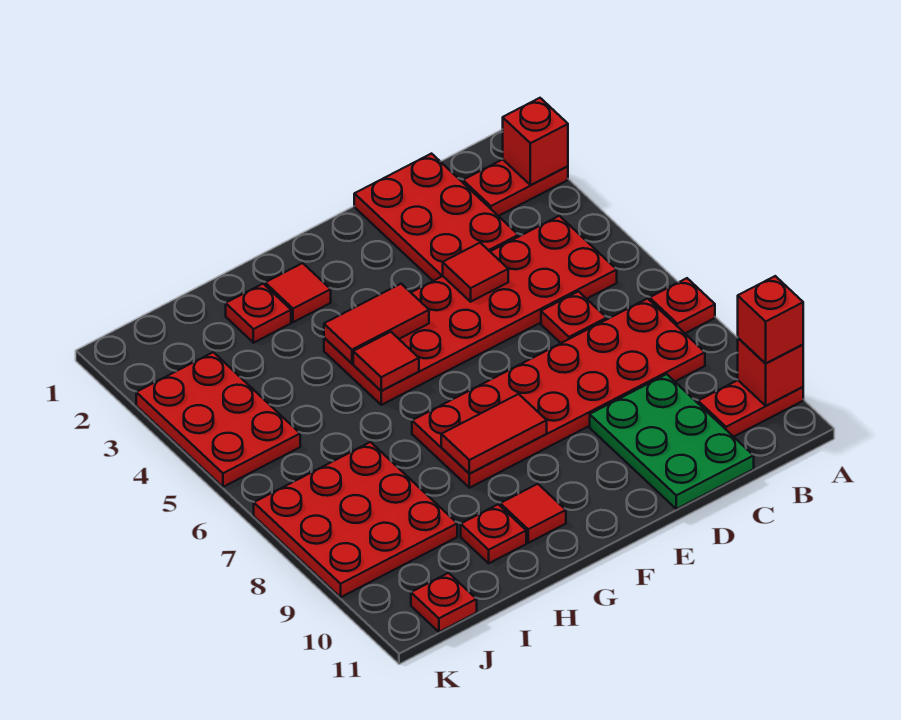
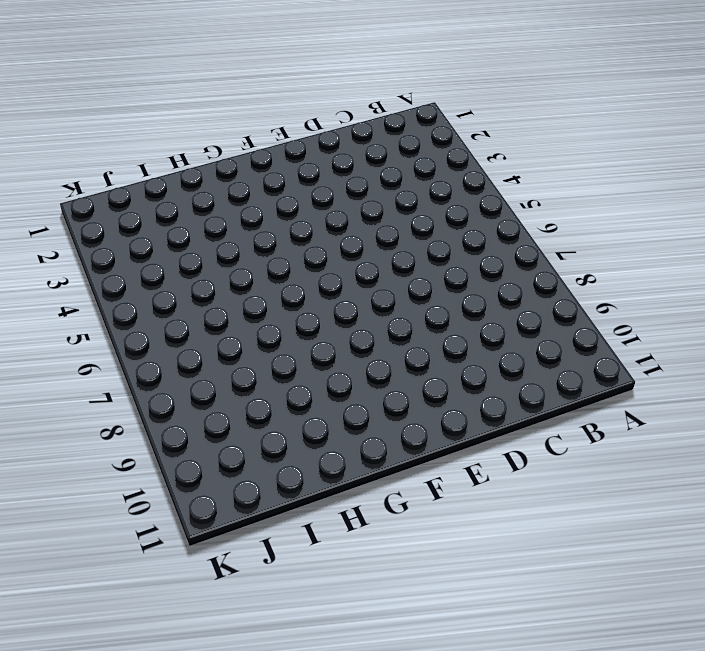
none -> red plate A2:B2 level 1
none -> red plate A7 level 1
none -> red plate A10:B10 level 1

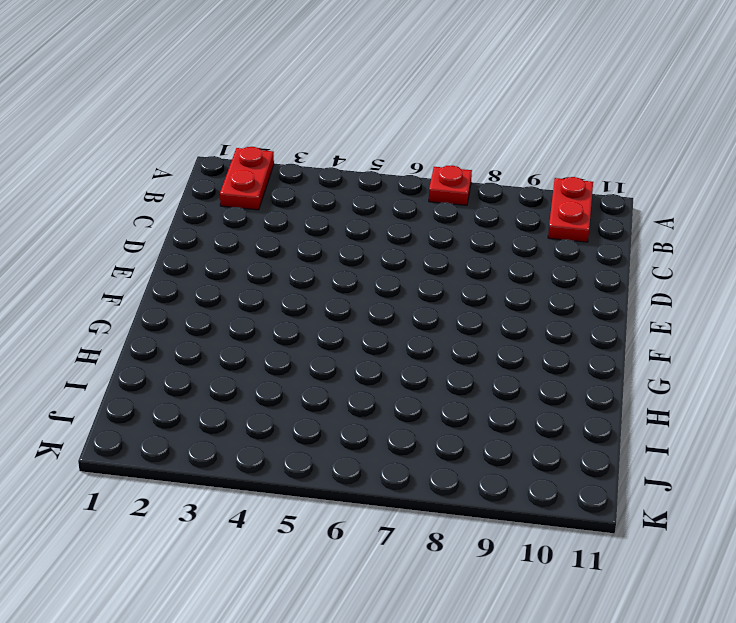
none -> red plate B4:G5 level 1
none -> red plate B7:G8 level 1
none -> red plate C1:D3 level 1

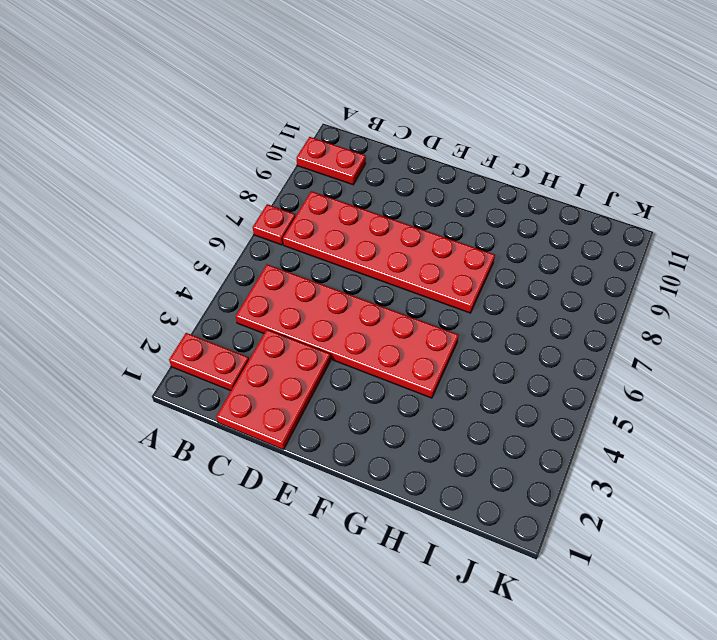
none -> red plate C6 level 1
none -> green plate C9:D11 level 1
none -> red tile G2 level 1

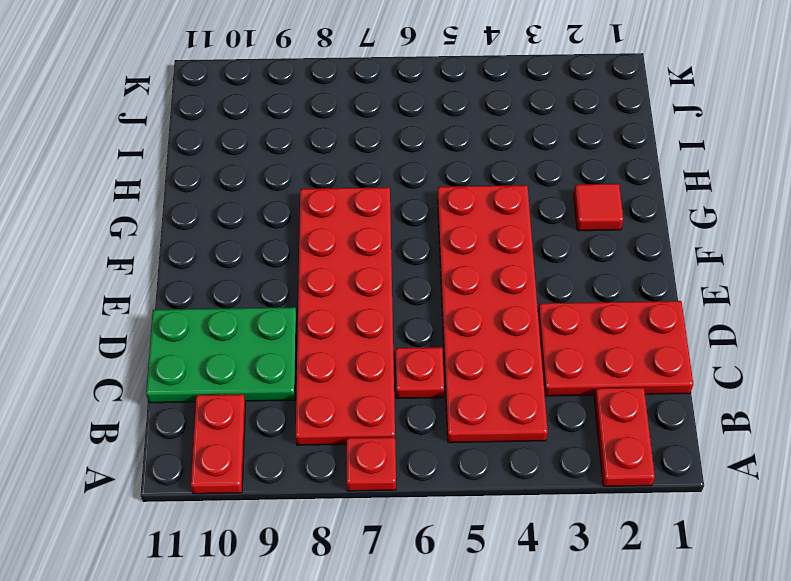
none -> red tile G10 level 1
none -> red plate H2 level 1
none -> red plate H10 level 1

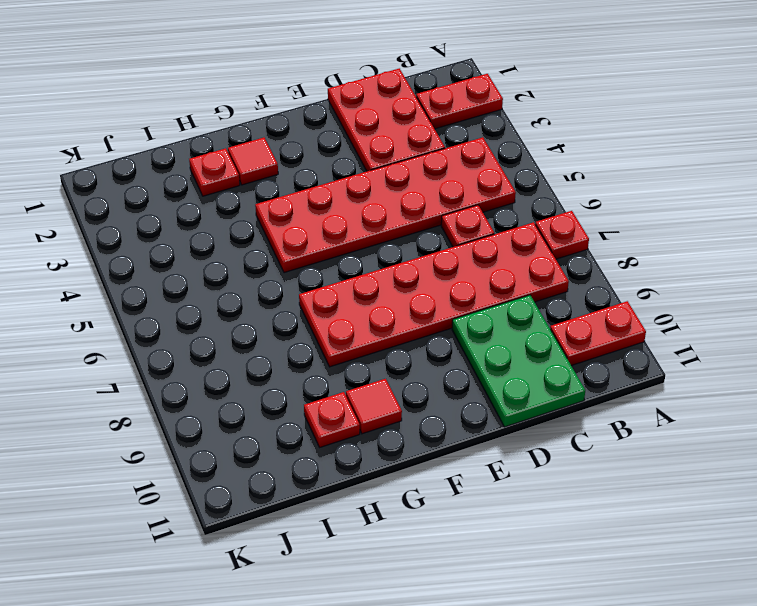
none -> red plate I7:K9 level 1
none -> red plate J3:K5 level 1
none -> red plate J11 level 1

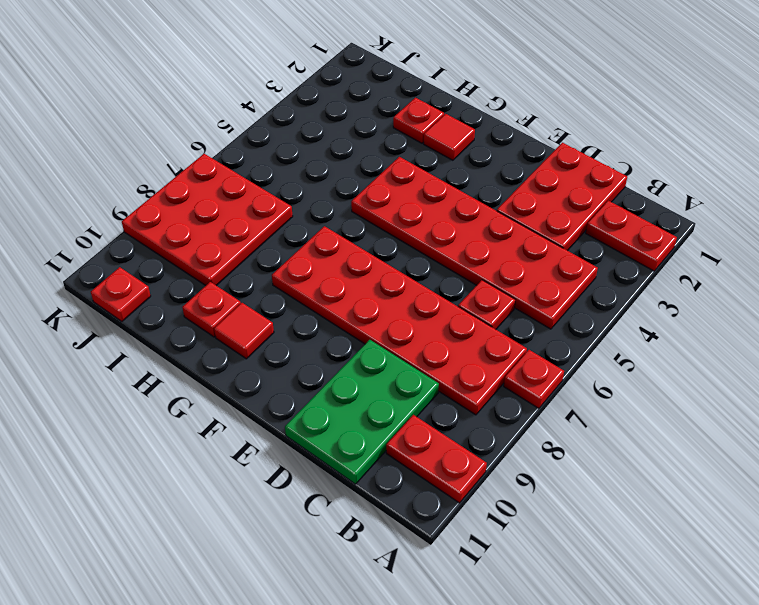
none -> red plate J3:K5 level 1
none -> red brick A2 level 2
none -> red brick A10 level 2

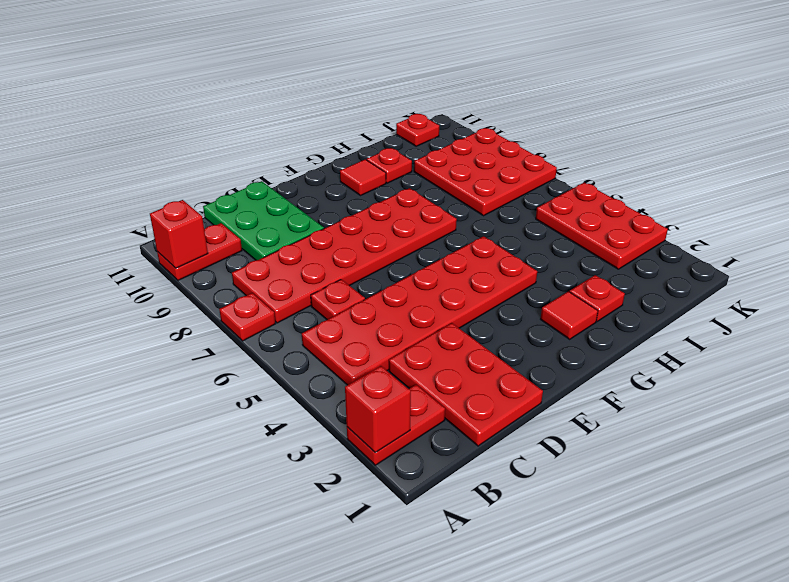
none -> red tile D4 level 2
none -> red tile F4:G4 level 2
none -> red tile F8:G8 level 2

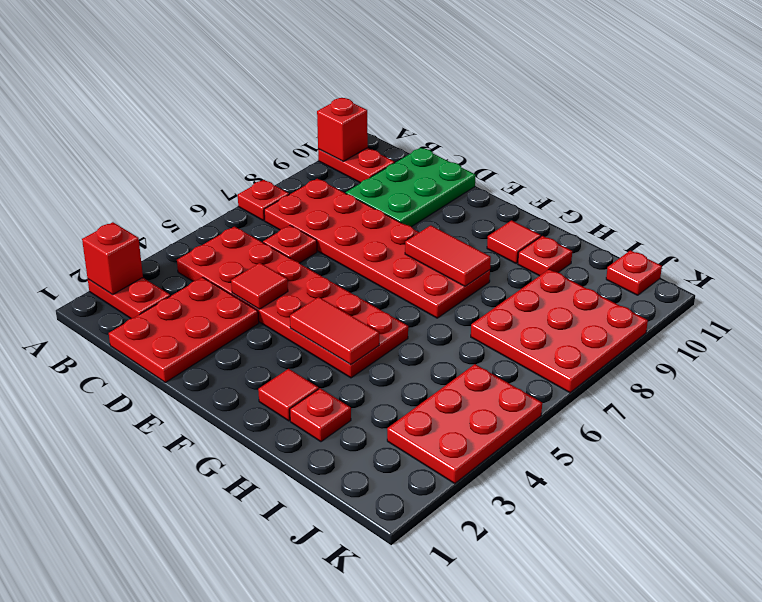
none -> red tile G5 level 2
none -> red brick A10 level 3

